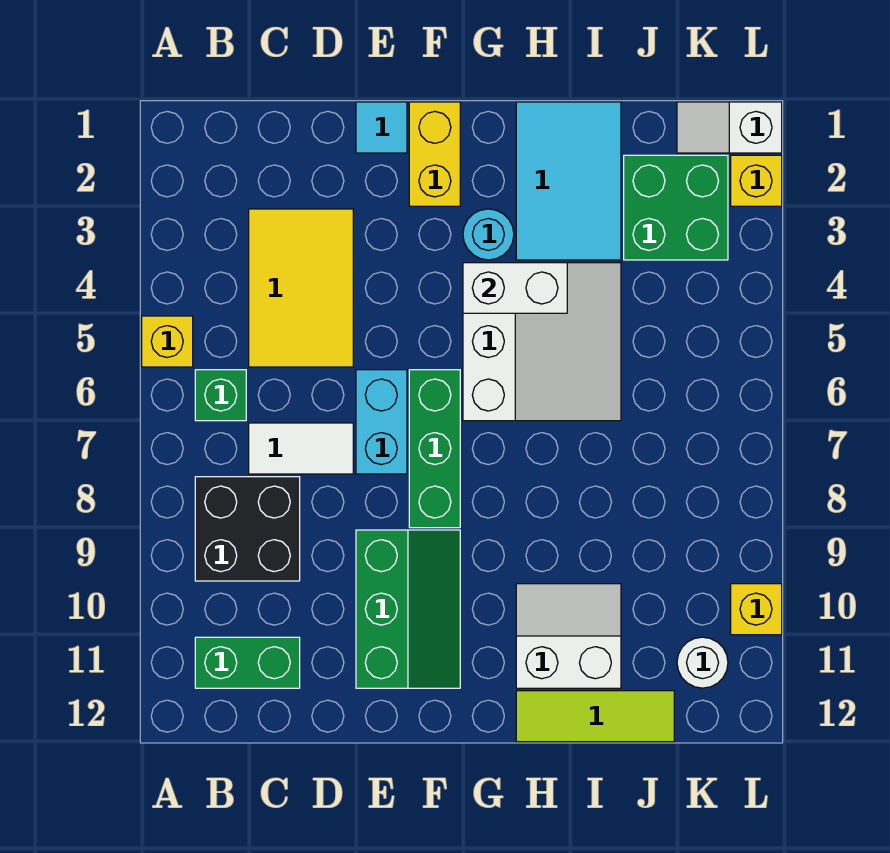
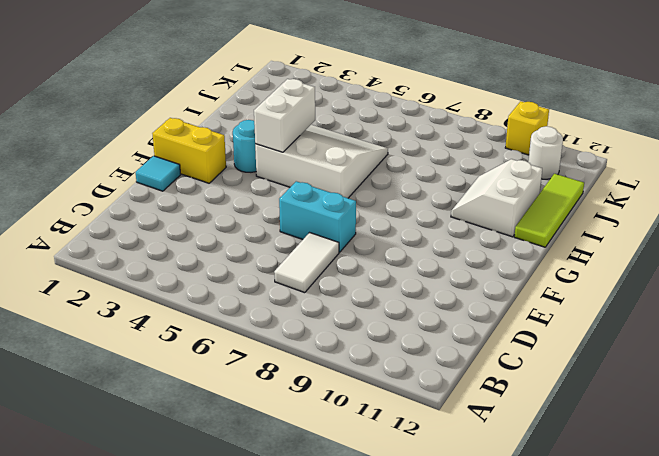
none -> yellow brick A5 level 1
none -> green brick B6 level 1
none -> black brick B8:C9 level 1

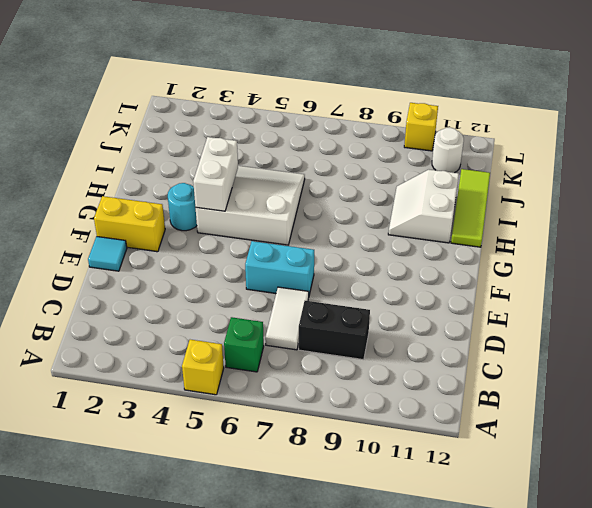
black brick C8:C9 level 1 -> black brick B8:C9 level 1
none -> green brick B11:C11 level 1
none -> yellow tile C3:D5 level 1
none -> green slope E9:F11 level 1 top E

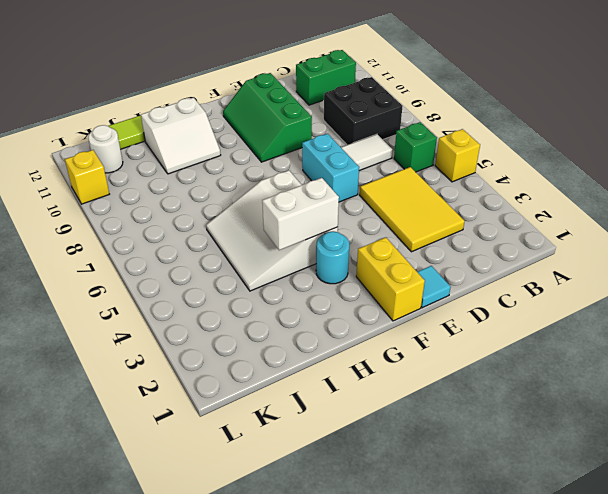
none -> green brick F6:F8 level 1
none -> cyan tile H1:I3 level 1
none -> green brick J2:K3 level 1

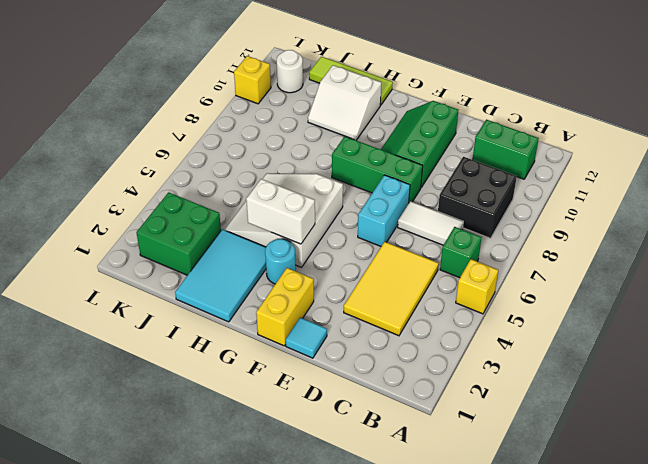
green brick E8:G8 level 1 -> green brick F6:F8 level 1
none -> white slope K1:L1 level 1 top L
none -> yellow brick L2 level 1

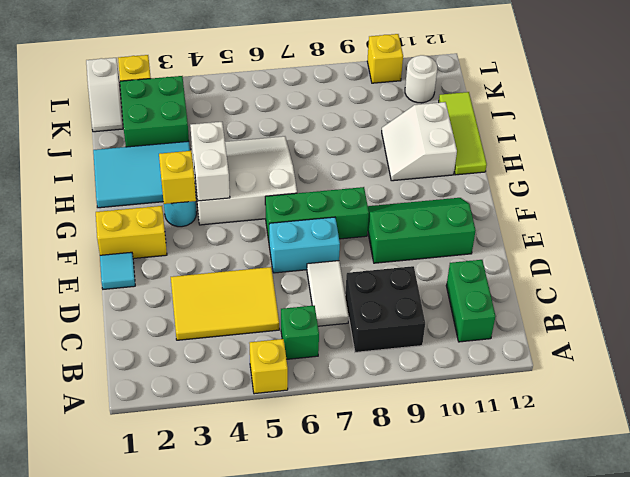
yellow brick G3 level 2 -> none

